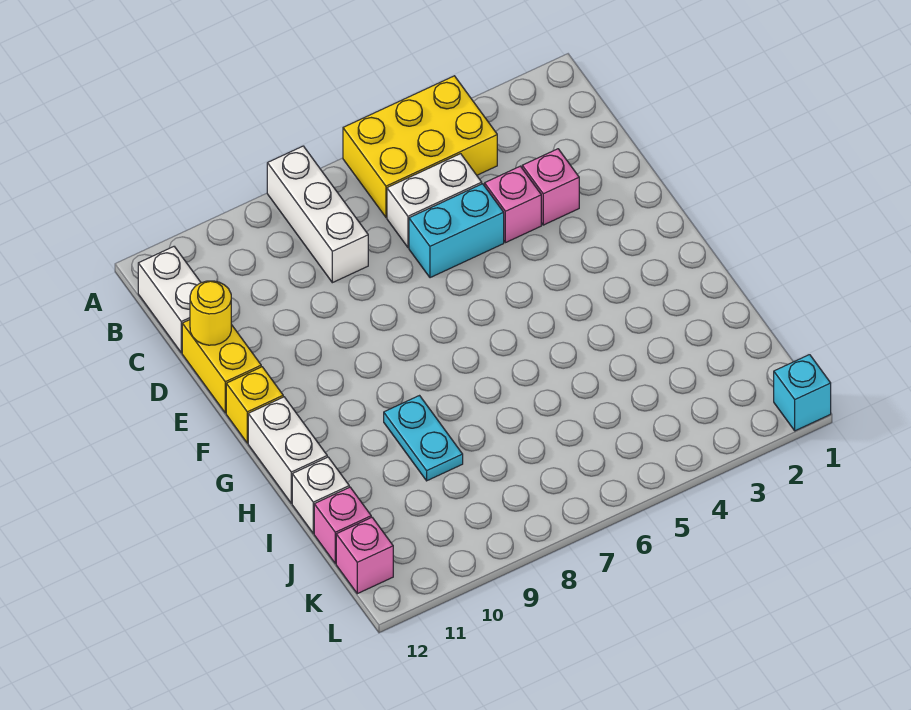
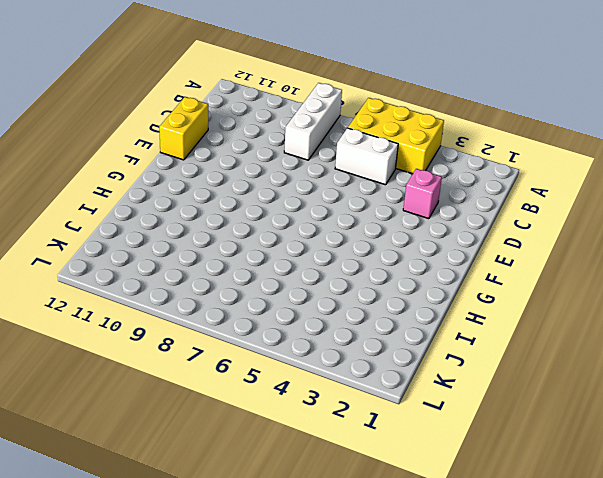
none -> white brick B12:C12 level 1
none -> pink brick D4 level 1
none -> cyan brick D5:D6 level 1

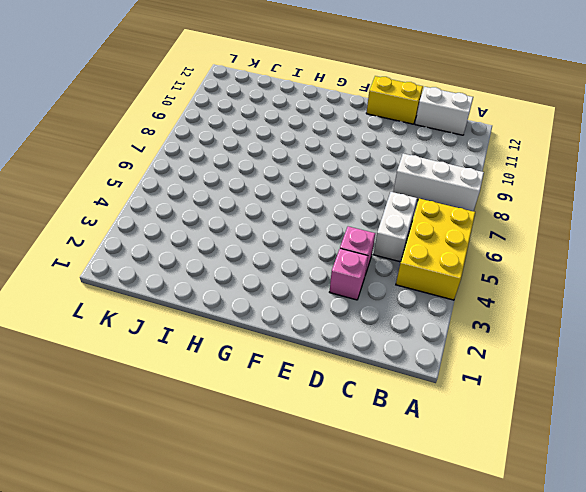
none -> cyan brick D5:D6 level 1
none -> yellow brick F12 level 1
none -> white brick G12:H12 level 1

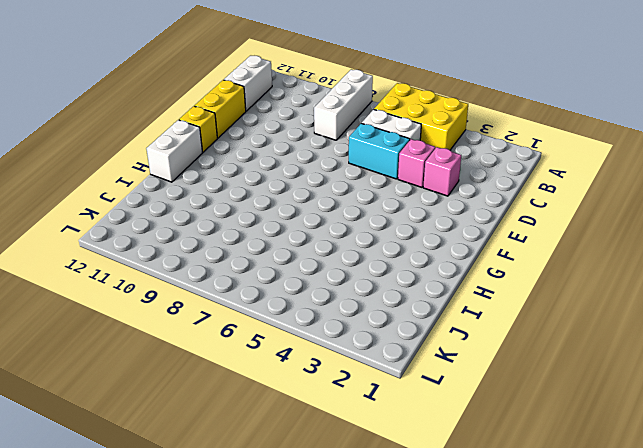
none -> cyan plate H9:I9 level 1
none -> white brick I12 level 1
none -> pink brick J12 level 1

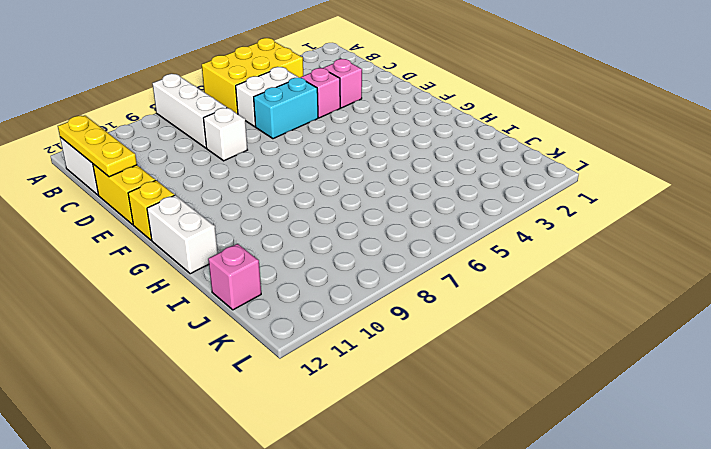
yellow plate B12:D12 level 2 -> yellow round brick D12 level 2
white brick D8 level 1 -> white brick I12 level 1
none -> cyan plate H9:I9 level 1
none -> pink brick K12 level 1
none -> cyan brick L1 level 1

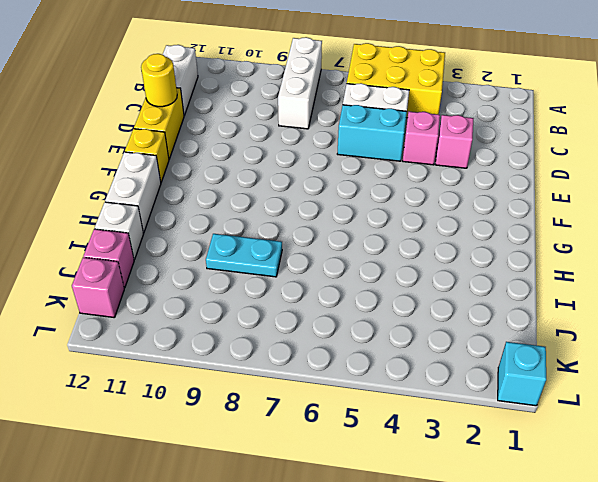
cyan plate I8:I9 level 1 -> cyan plate H9:I9 level 1

